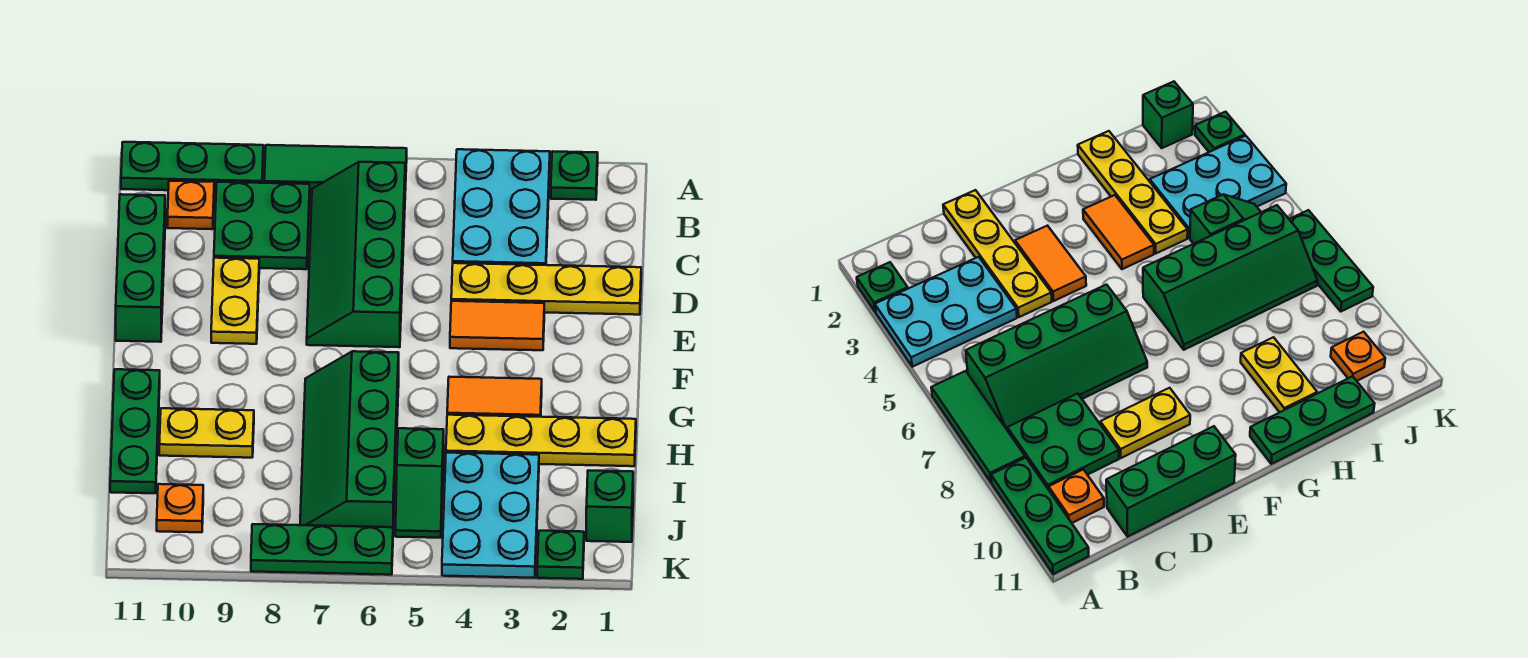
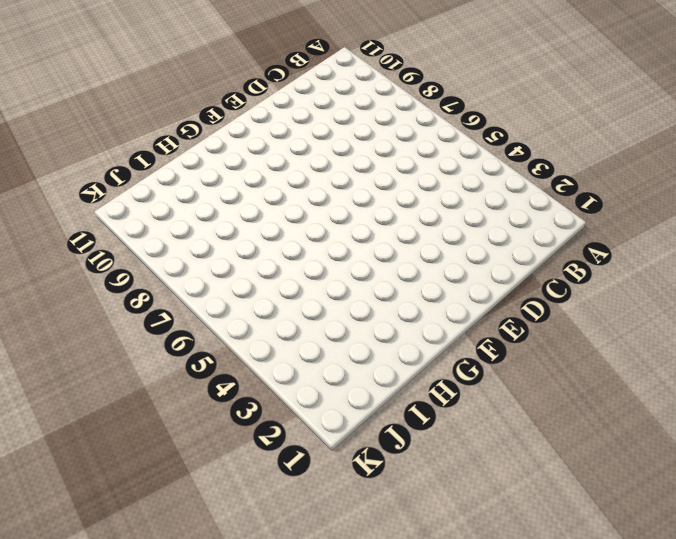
none -> green plate A2 level 1
none -> cyan plate A3:C4 level 1
none -> green tile A6:A8 level 1

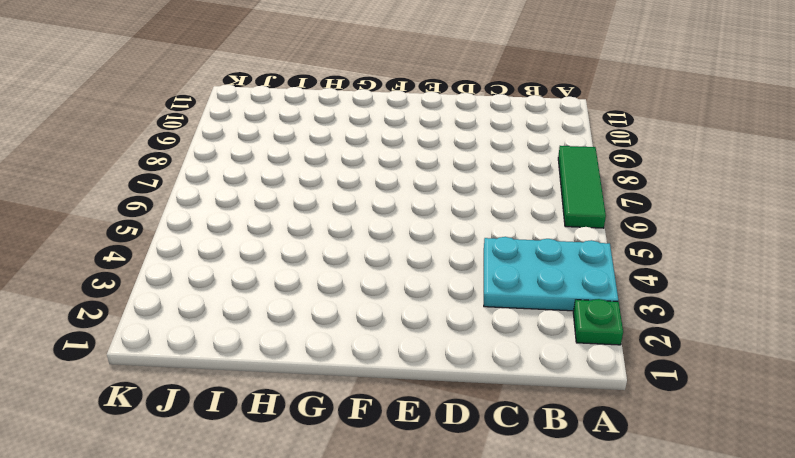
none -> green plate A9:A11 level 1
none -> green slope B6:E7 level 1 top 6
none -> green plate B8:C9 level 1

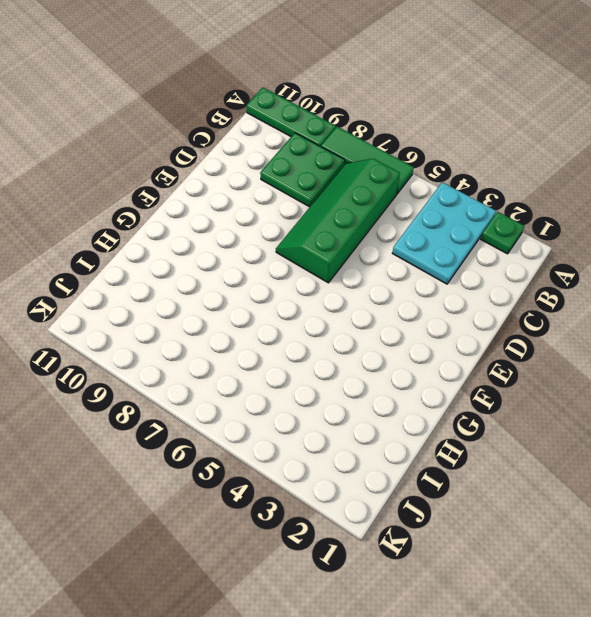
none -> orange plate B10 level 1
none -> green brick C11:E11 level 1
none -> yellow plate D1:D4 level 1

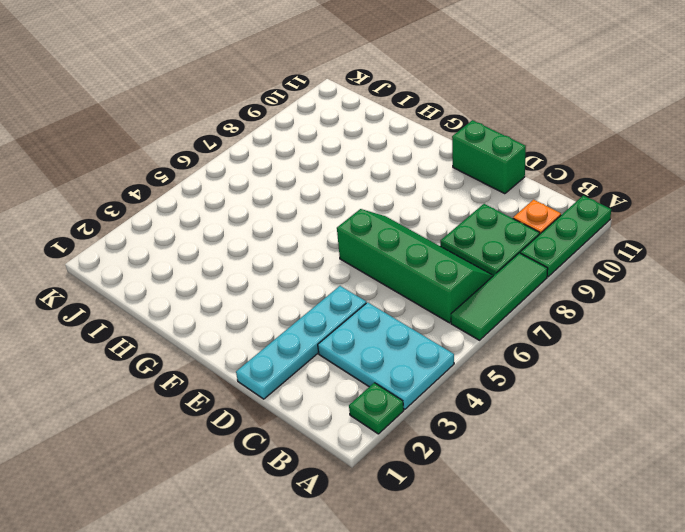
cyan plate D1:D4 level 1 -> yellow plate D1:D4 level 1
green brick D11:E11 level 1 -> green brick C11:E11 level 1
none -> yellow plate D9:E9 level 1
none -> orange tile E3:E4 level 1
none -> orange tile G3:G4 level 1

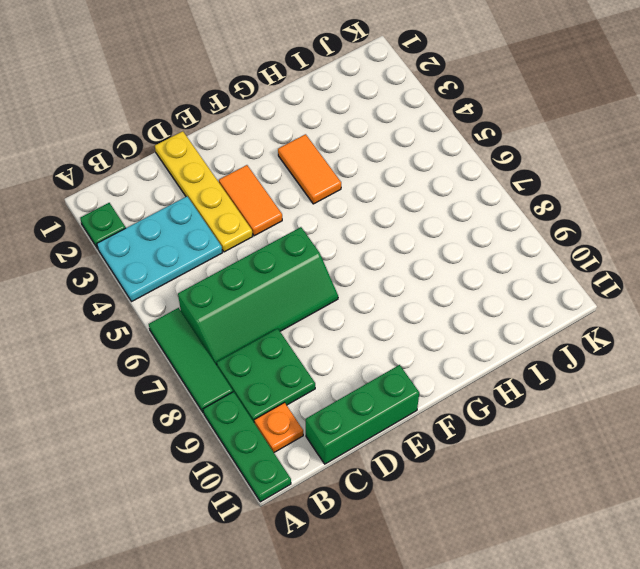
none -> yellow plate D9:E9 level 1
none -> green slope G6:J7 level 1 top 6
none -> green plate G11:I11 level 1

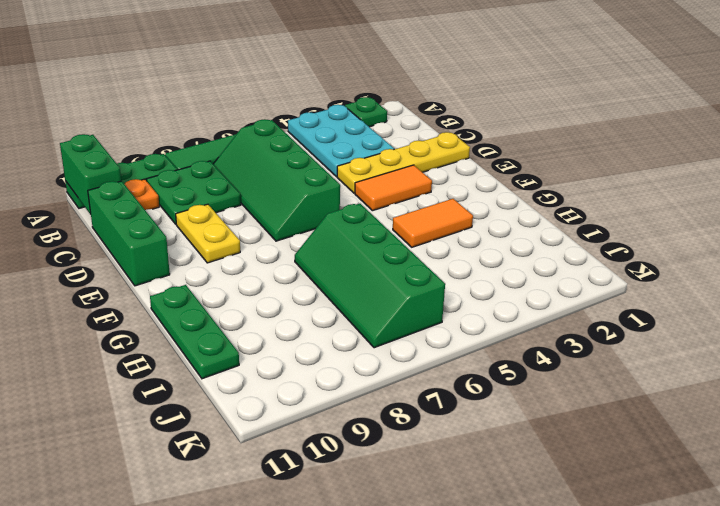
green brick A11:B11 level 2 -> none
none -> yellow plate H1:H4 level 1
none -> yellow plate H9:H10 level 1
none -> cyan plate I3:K4 level 1

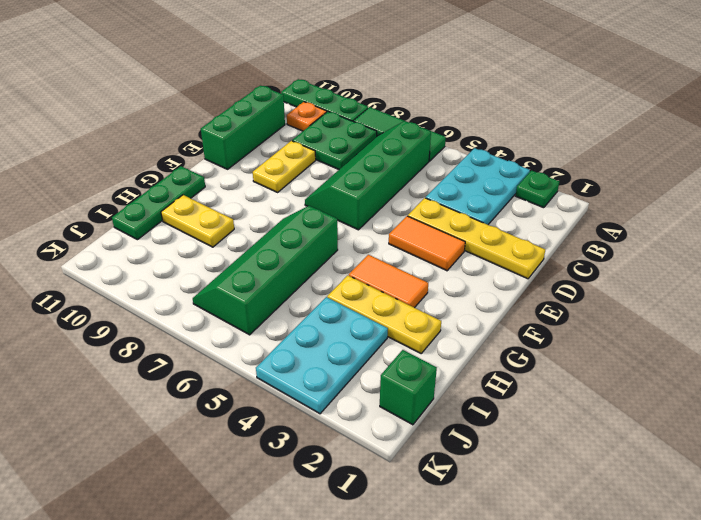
yellow plate H2:H4 level 1 -> yellow plate H1:H4 level 1
none -> green slope I5:J5 level 1 top I
none -> orange plate J10 level 1
none -> green plate K2 level 1

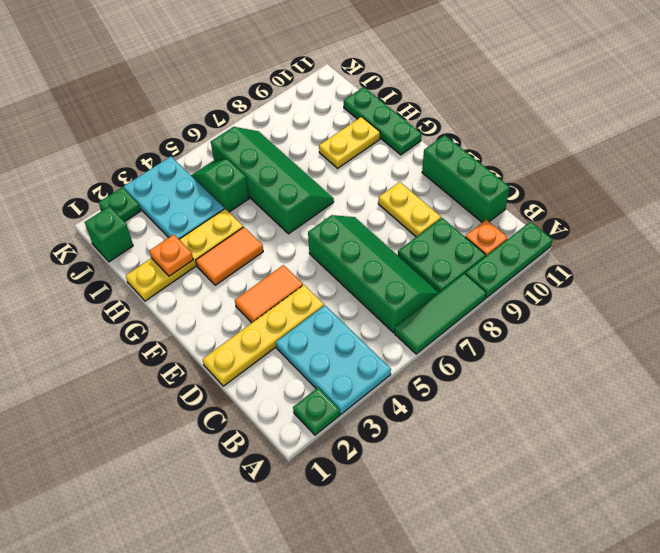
orange plate H2 level 2 -> orange plate J10 level 1
none -> green plate K6:K8 level 1

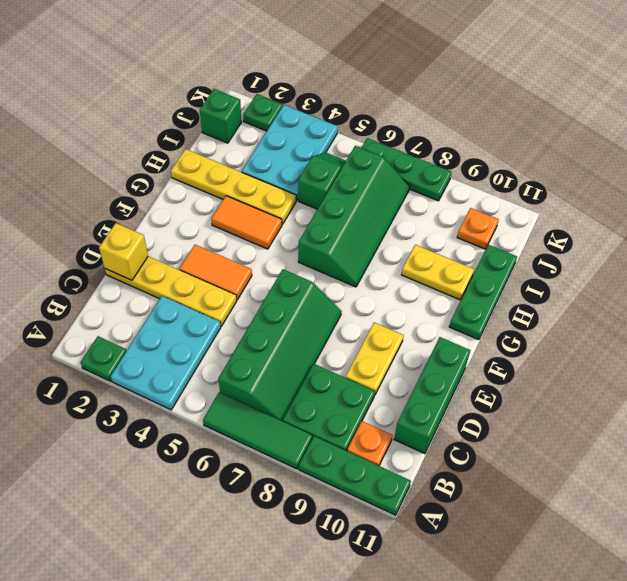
yellow brick D1 level 2 -> none

